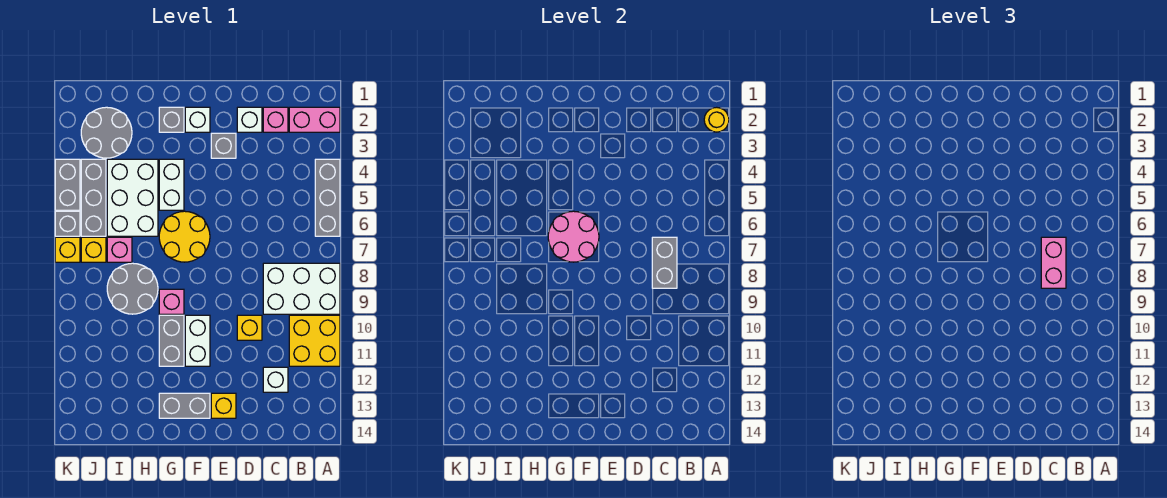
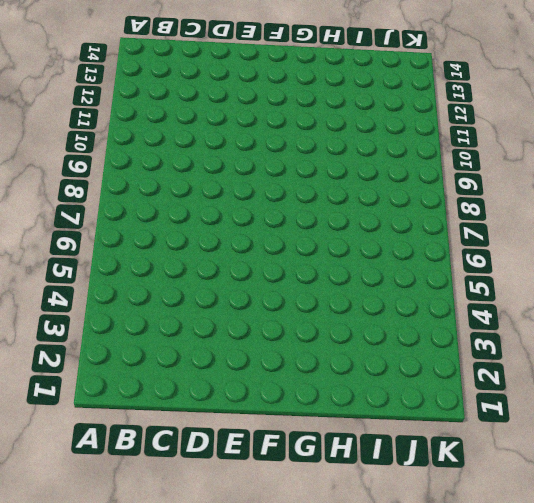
none -> pink brick A2:B2 level 1
none -> grey brick A4:A6 level 1
none -> white brick A8:C9 level 1
none -> yellow brick A10:B11 level 1

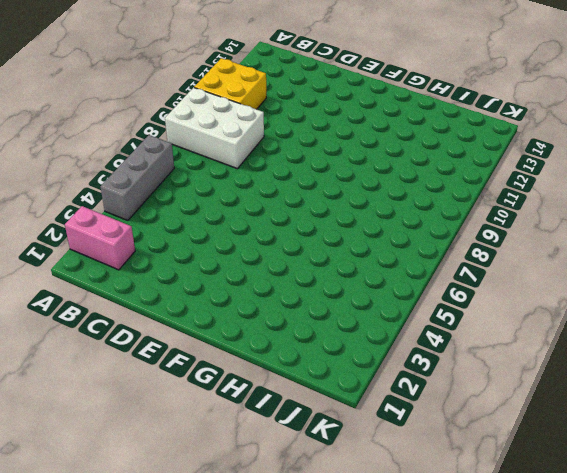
none -> pink brick C2 level 1
none -> white brick C12 level 1
none -> white brick D2 level 1
none -> yellow brick D10 level 1

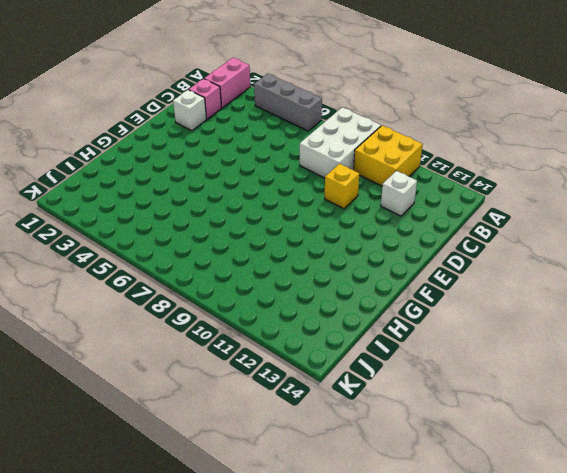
none -> grey brick E3 level 1
none -> yellow brick E13 level 1
none -> white brick F2 level 1
none -> yellow round brick F6:G7 level 1

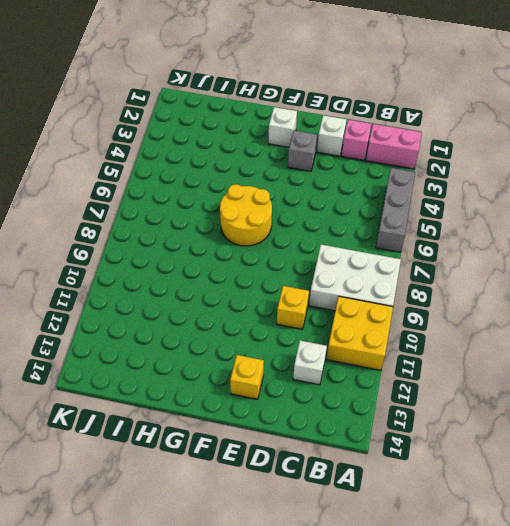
none -> white brick F10:F11 level 1
none -> grey brick F13:G13 level 1
none -> grey brick G2 level 1
none -> white brick G4:G5 level 1

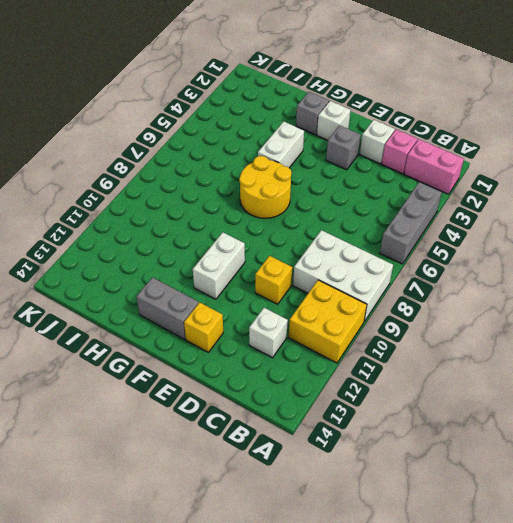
none -> pink brick G9 level 1
none -> grey brick G10:G11 level 1
none -> white brick H4:I6 level 1
none -> grey round brick H8:I9 level 1

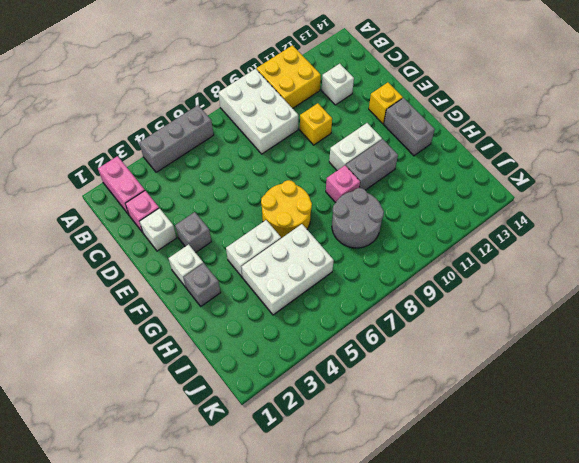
none -> grey round brick I2:J3 level 1
none -> pink brick I7 level 1
none -> grey brick J4:J6 level 1
none -> yellow brick J7 level 1

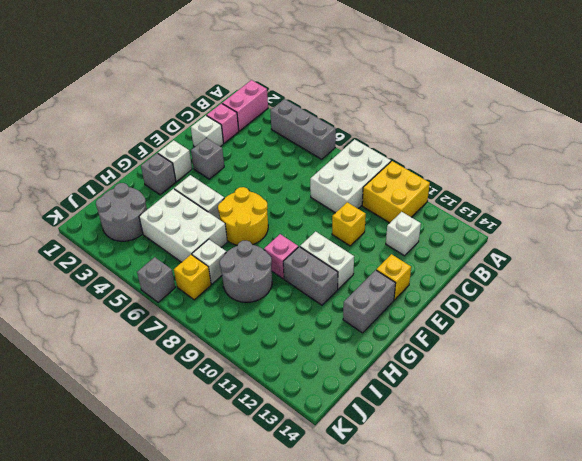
white brick I7 level 1 -> pink brick I7 level 1
none -> grey brick J4:J6 level 1
none -> grey brick K4:K5 level 1
none -> yellow brick K7 level 1
none -> yellow round brick A2 level 2

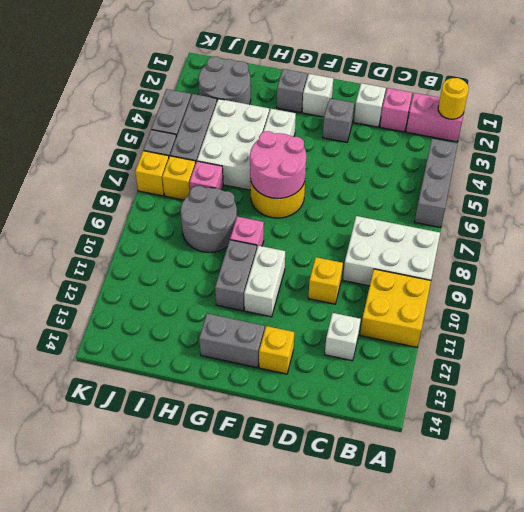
none -> grey brick C7:C8 level 2
none -> pink brick C7:C8 level 3

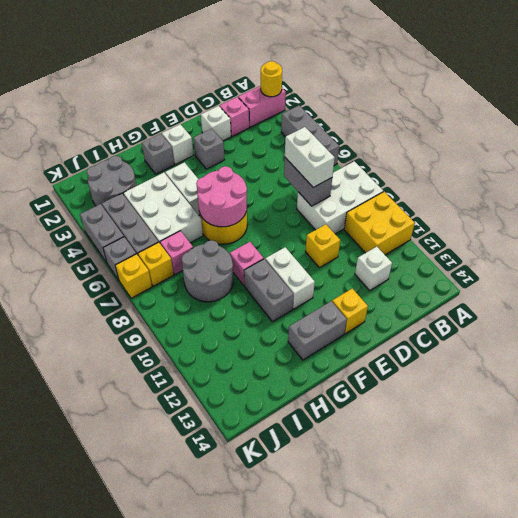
white brick C7:C8 level 3 -> pink brick C7:C8 level 3

